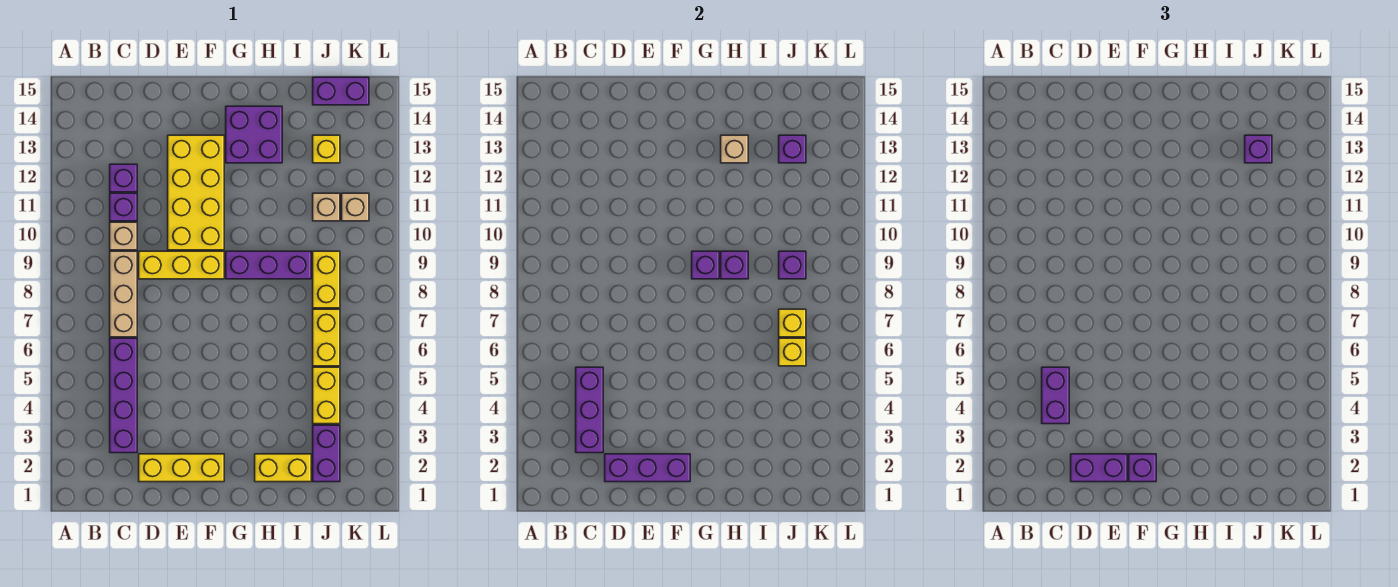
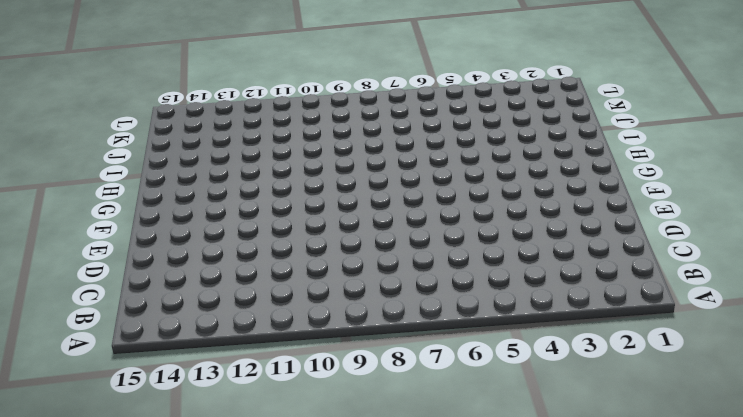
none -> purple brick C3:C6 level 1
none -> tan brick C7:C9 level 1
none -> tan brick C10 level 1
none -> purple brick C11 level 1

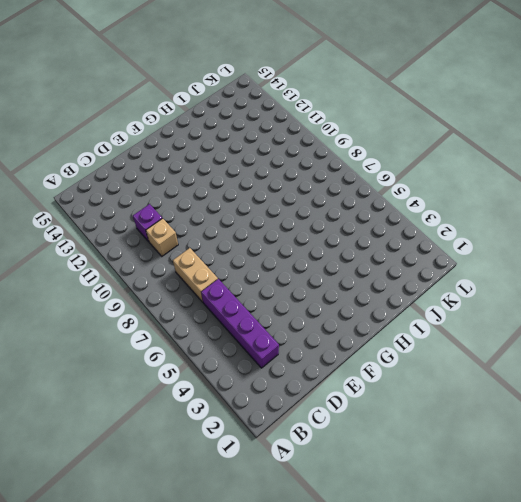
tan brick C7:C8 level 1 -> tan brick C7:C9 level 1
none -> purple brick C12 level 1
none -> yellow brick D2:F2 level 1
none -> yellow brick D9:F9 level 1
none -> yellow brick E10:F13 level 1

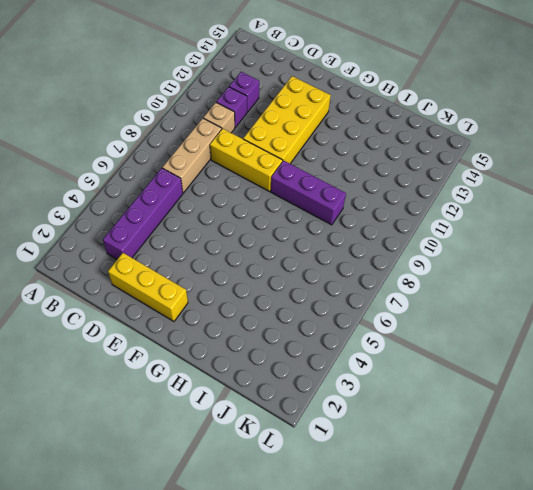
none -> purple brick G13:H14 level 1
none -> yellow brick H2:I2 level 1
none -> purple brick J2:J3 level 1
none -> yellow brick J4:J5 level 1

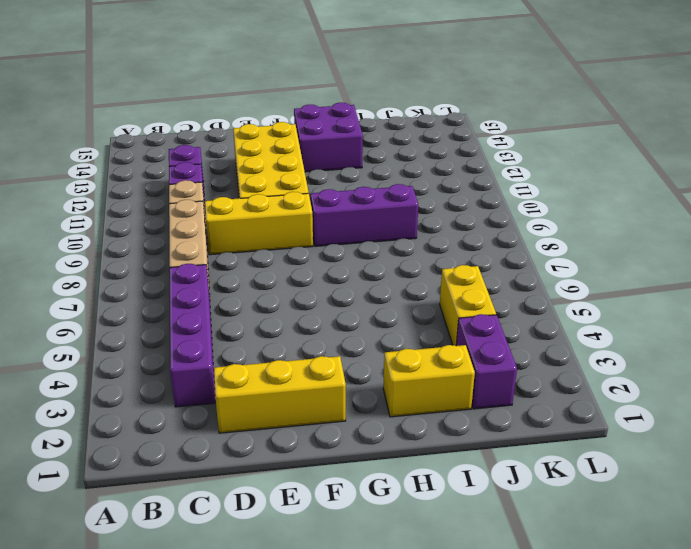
none -> yellow brick J6:J7 level 1
none -> yellow brick J8:J9 level 1
none -> tan brick J11 level 1
none -> yellow brick J13 level 1

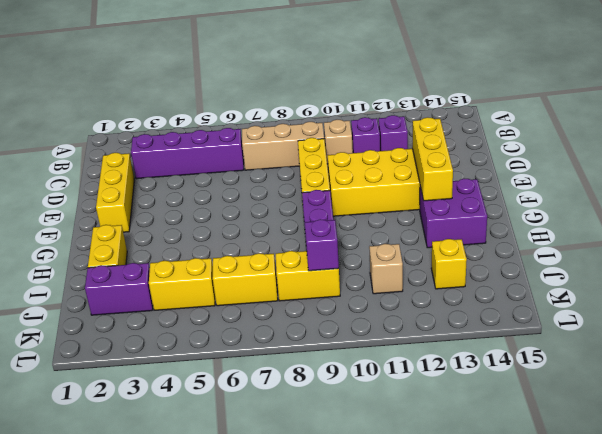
yellow brick E13:G13 level 2 -> none
none -> purple brick J15:K15 level 1
none -> tan brick K11 level 1
none -> purple brick C3:C5 level 2
none -> purple brick D2:F2 level 2

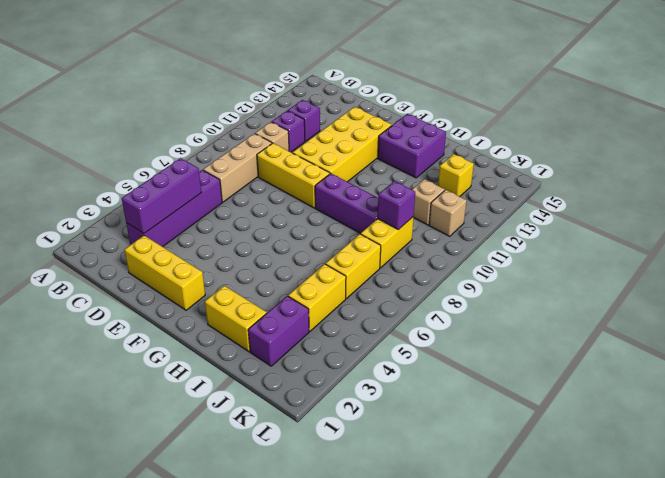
none -> purple brick J15:K15 level 1
none -> purple brick D2:F2 level 2
none -> purple brick G9 level 2
none -> purple brick H9 level 2

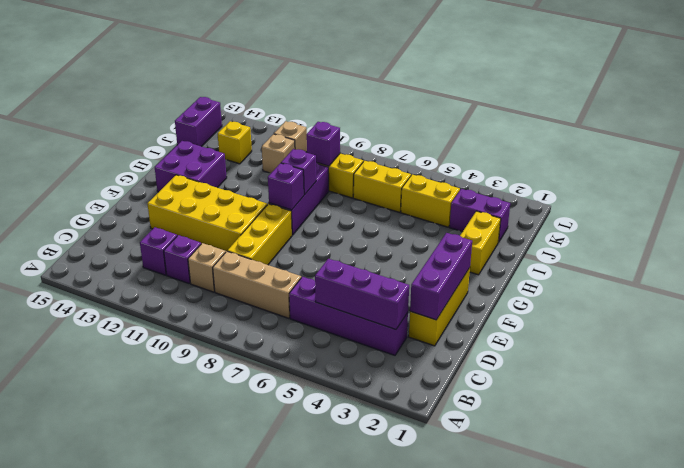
none -> tan brick H13 level 2
none -> yellow brick J6 level 2
none -> yellow brick J7 level 2
none -> purple brick J13 level 2

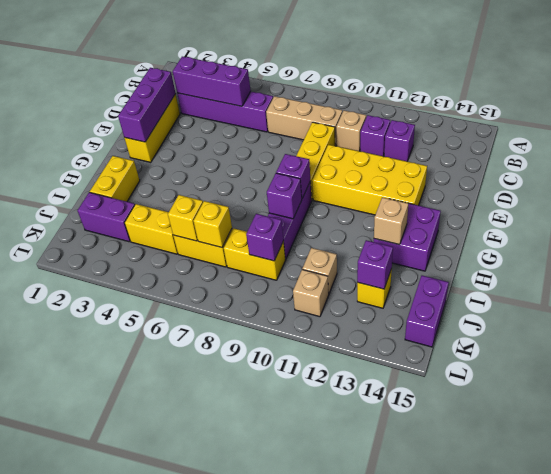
none -> purple brick C4:C5 level 3
none -> purple brick D2:E2 level 3
none -> purple brick F2 level 3
none -> purple brick J13 level 3

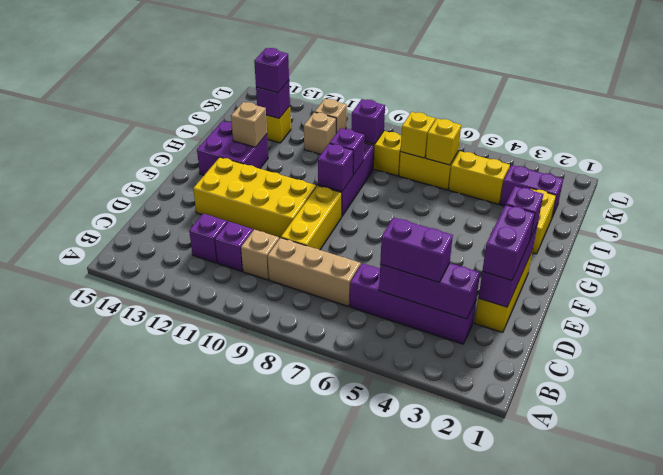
none -> purple brick J15:K15 level 1

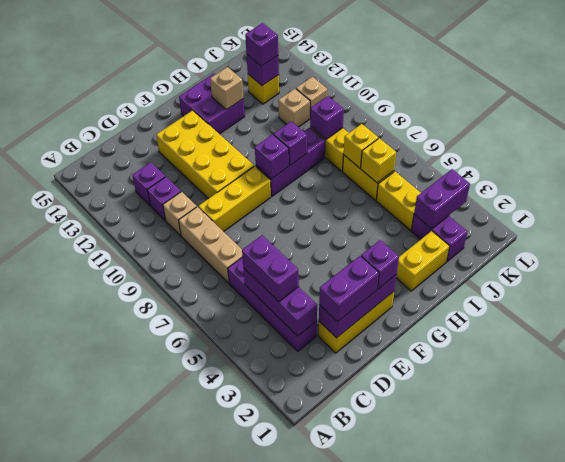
purple brick J3:K3 level 2 -> purple brick J15:K15 level 1

